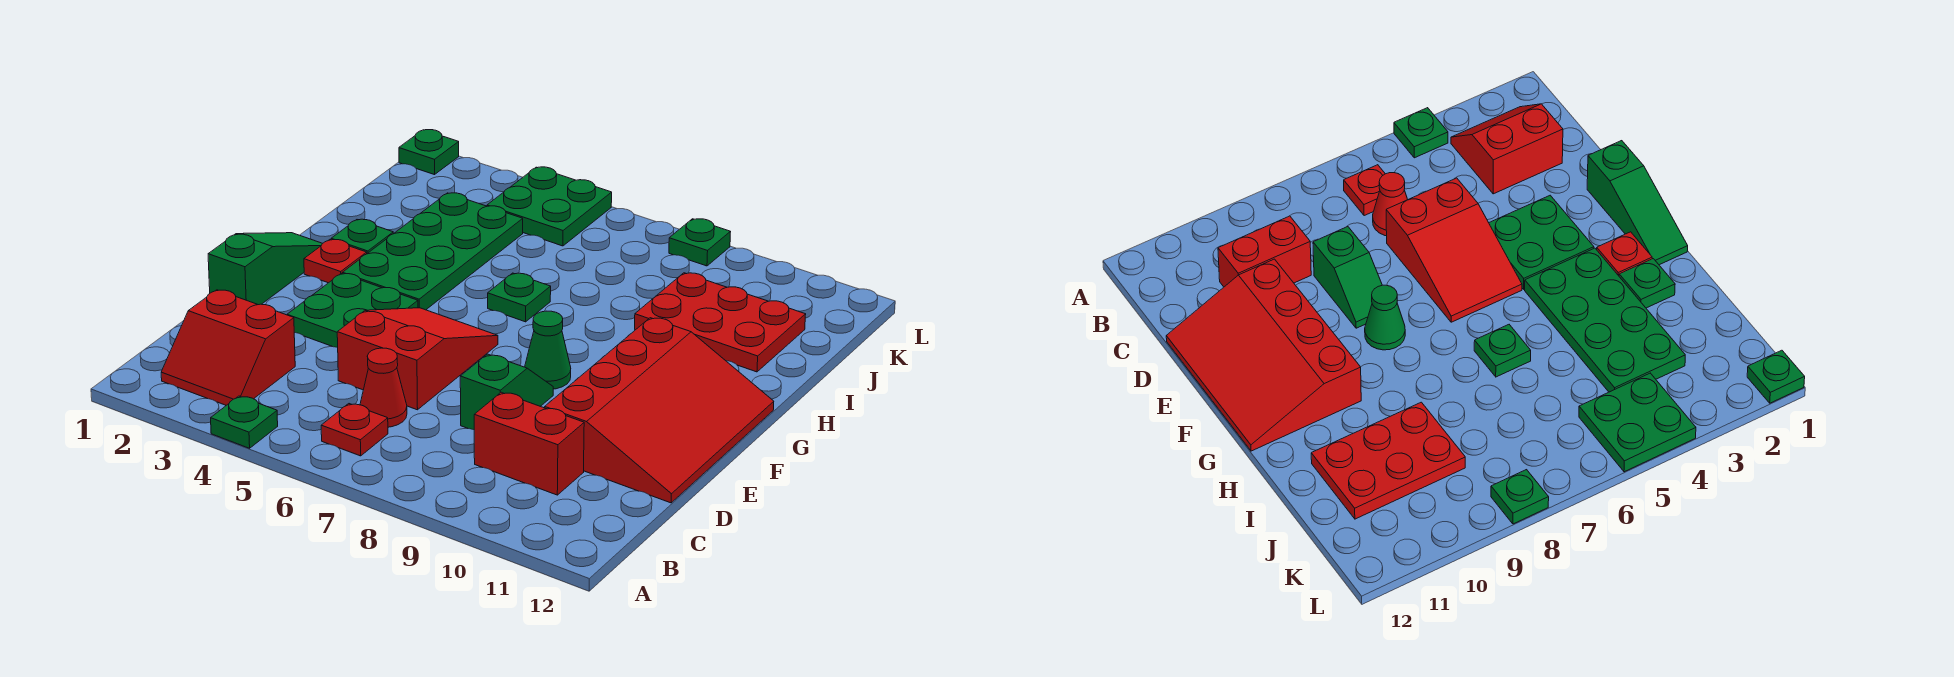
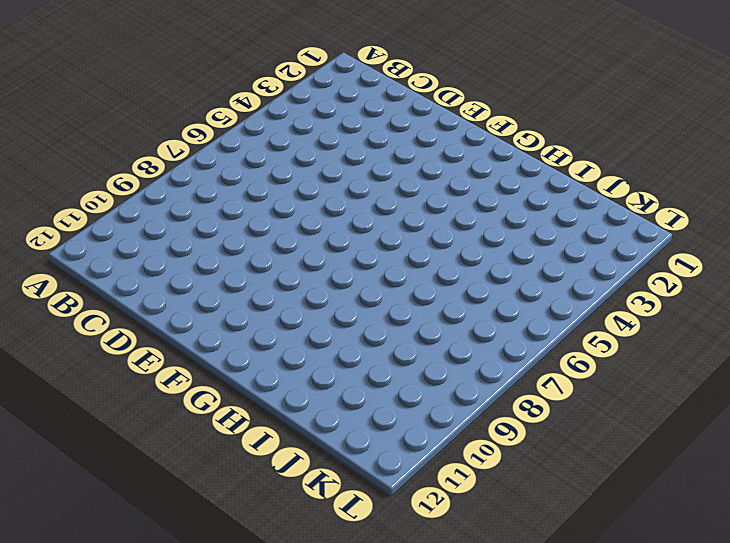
none -> green plate A4 level 1
none -> red slope B2:C3 level 1 top C
none -> red plate B6 level 1

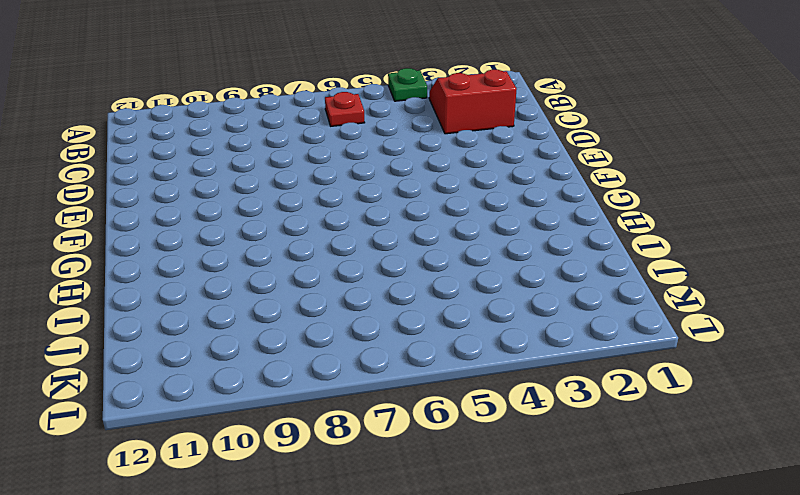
none -> red cone C6 level 1
none -> red brick C9:C10 level 1
none -> red slope D5:F6 level 1 top D

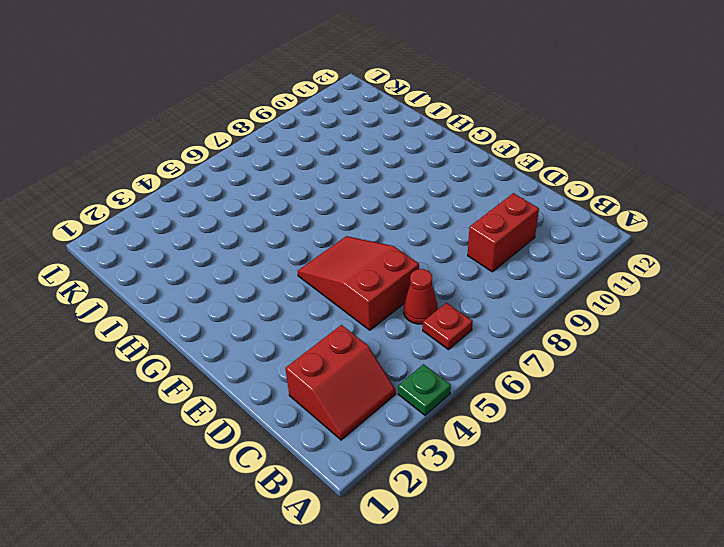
none -> green slope D8:E8 level 1 top D
none -> red slope D10:G12 level 1 top 10
none -> green slope E1:G1 level 1 top E

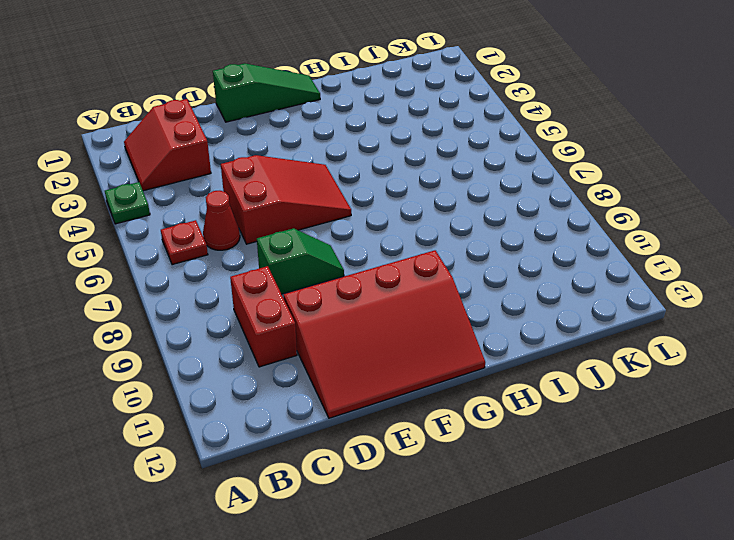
none -> green plate E3:F4 level 1
none -> green cone F8 level 1
none -> red plate G2 level 1

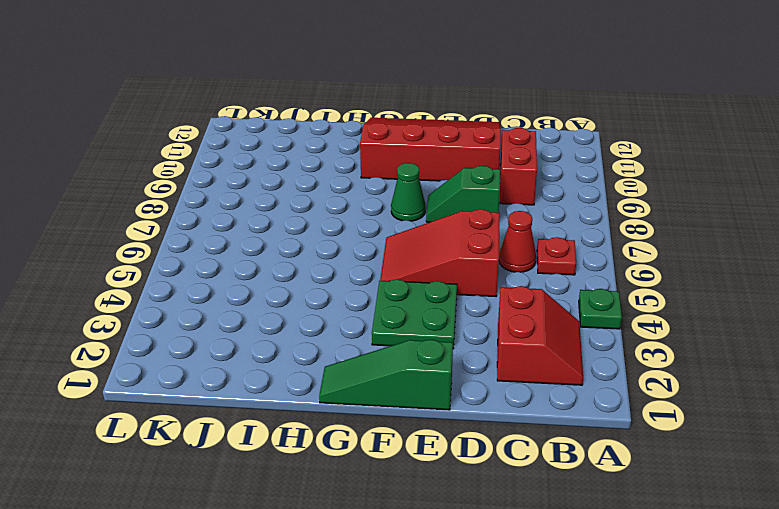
none -> red plate G2 level 1
none -> green plate G3:J4 level 1
none -> green plate H2 level 1

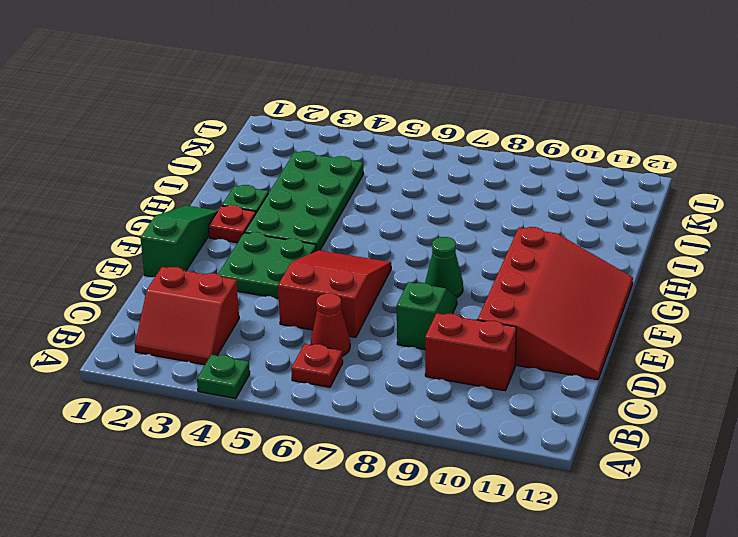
none -> green plate H6 level 1
none -> red plate I9:J11 level 1
none -> green plate K4:L5 level 1

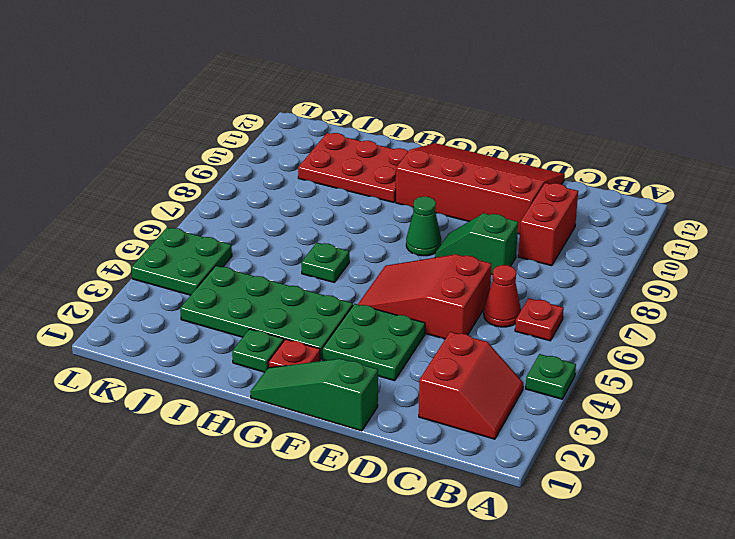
red plate H10:J11 level 1 -> red plate I9:J11 level 1
none -> green plate L1 level 1
none -> green plate L8 level 1

